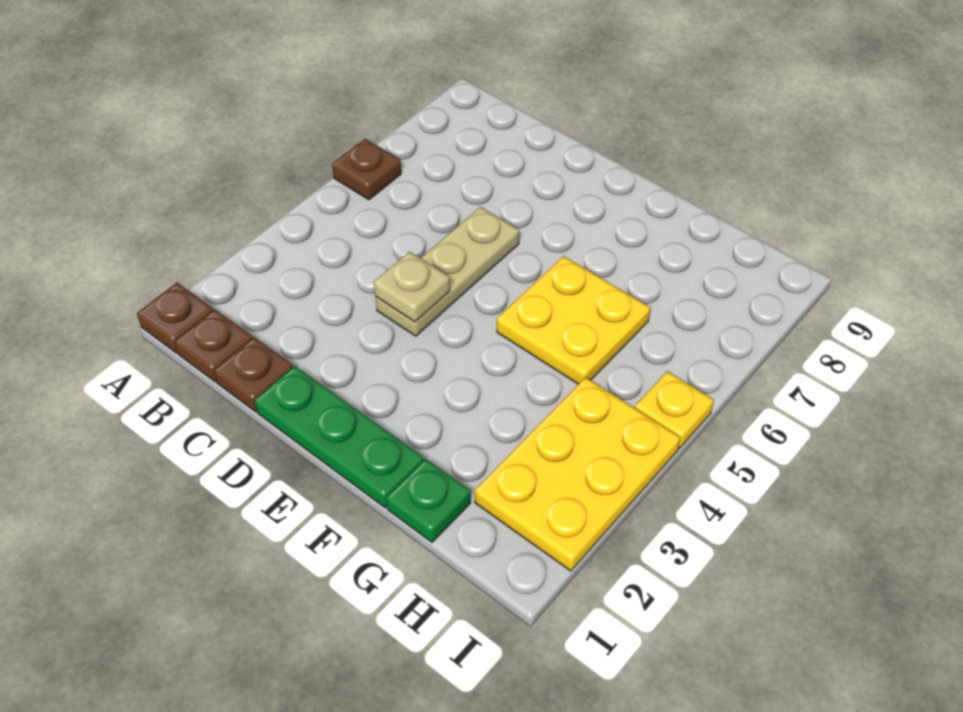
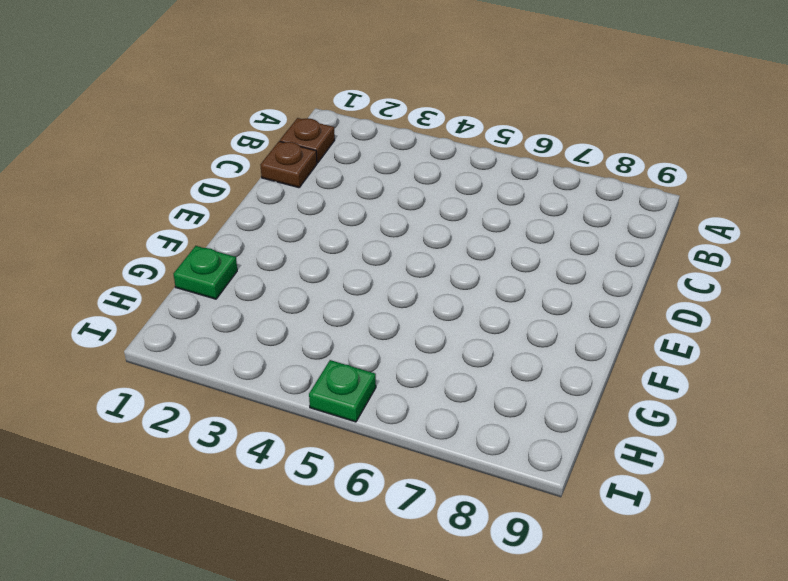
green plate I5 level 1 -> yellow plate I5 level 1
none -> brown plate A1 level 1
none -> brown plate A6 level 1

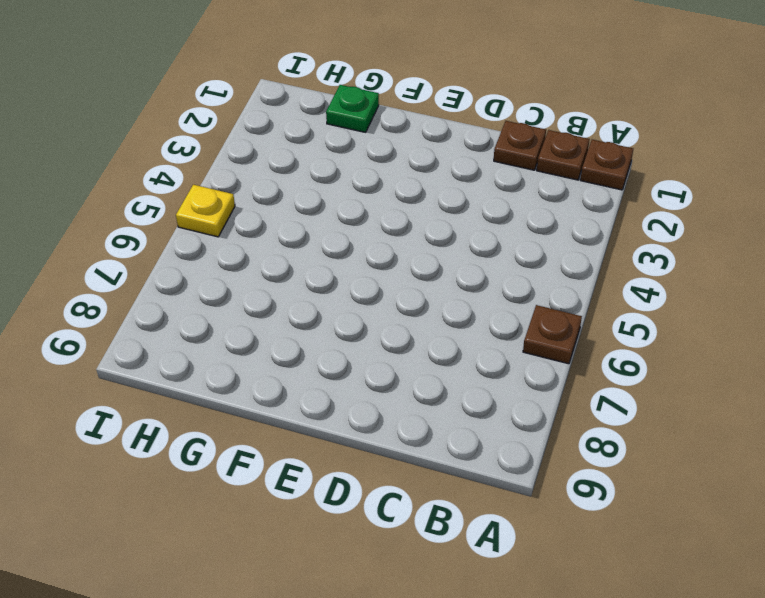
none -> green plate D1:F1 level 1
none -> tan plate D4:D6 level 1

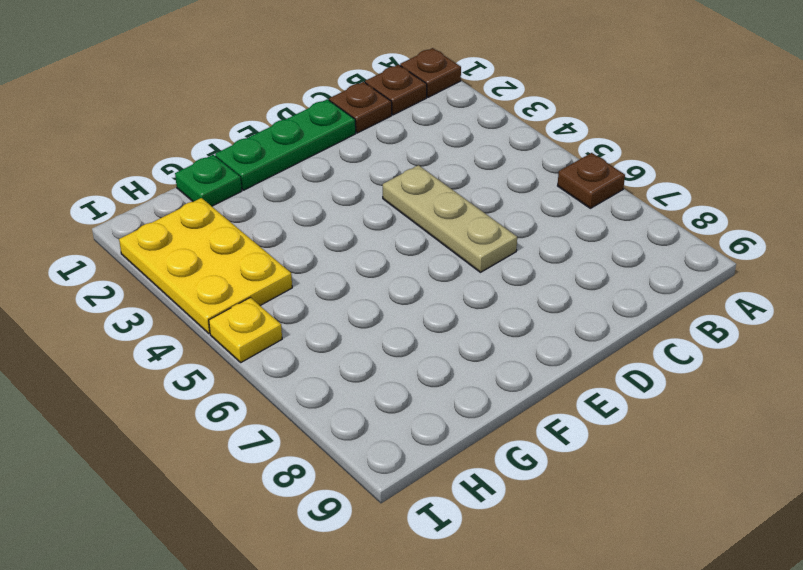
none -> yellow plate F5:G6 level 1
none -> tan plate D4 level 2

